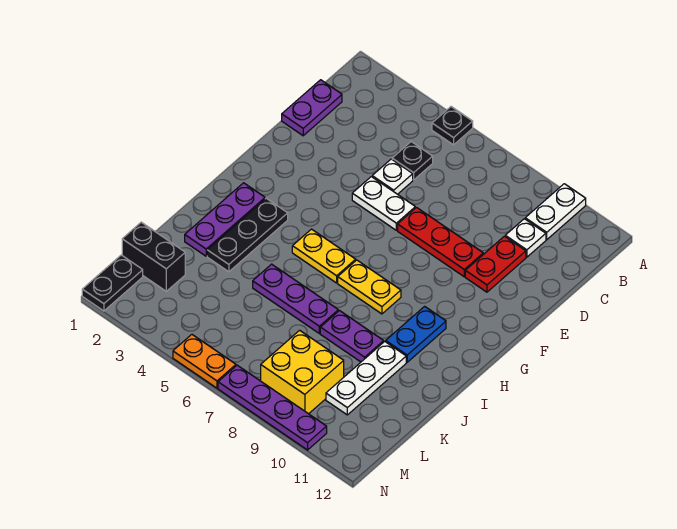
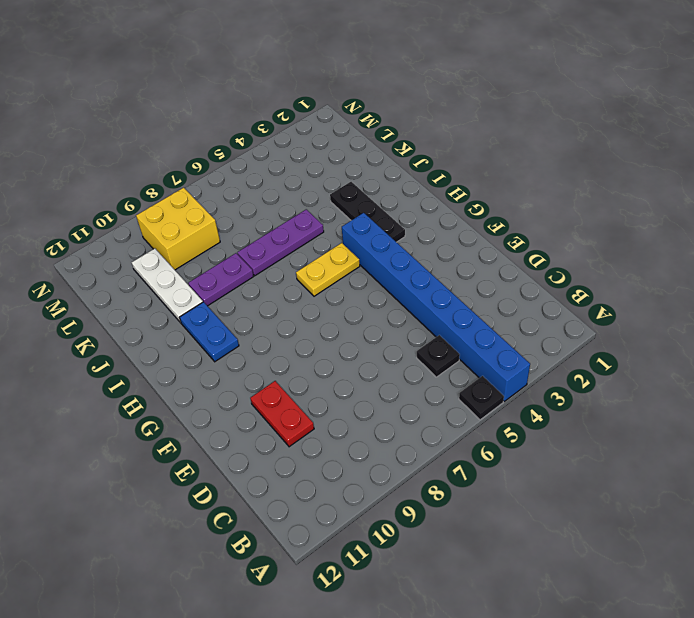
blue brick A4:H4 level 1 -> none
none -> white plate A10:B10 level 1
none -> purple plate C1:D1 level 1
none -> white plate C10 level 1

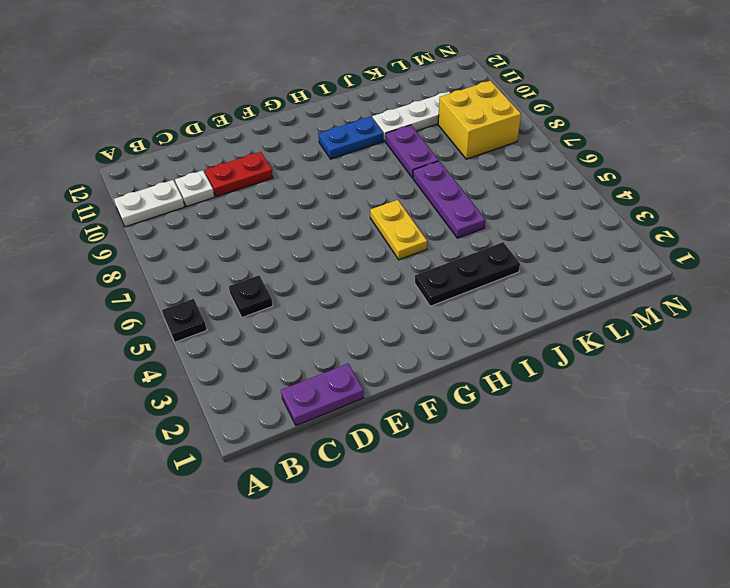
none -> white plate D5 level 1
none -> white plate E5:E6 level 1
none -> red plate E7:E9 level 1

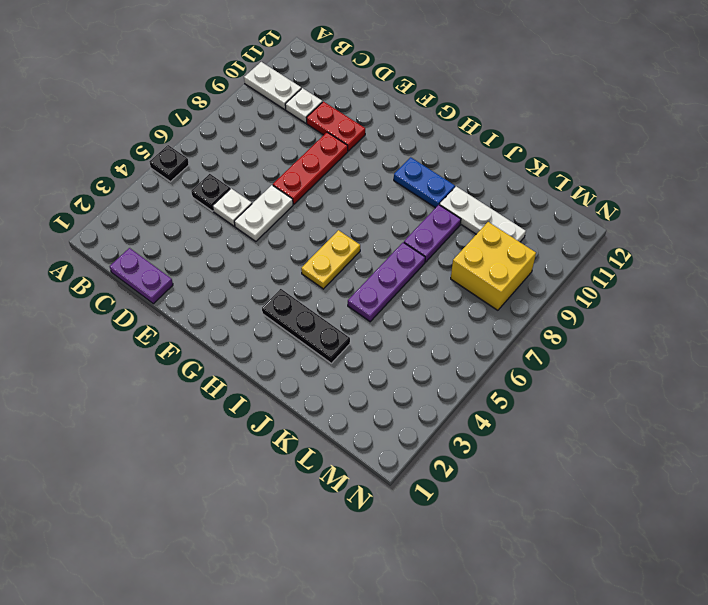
none -> purple plate H2:J2 level 1
none -> yellow plate H7:H8 level 1
none -> black brick L1:L2 level 1

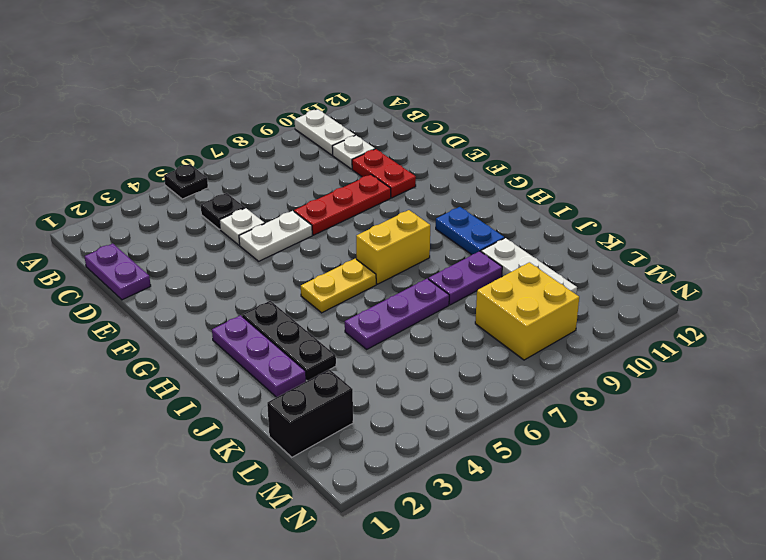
yellow brick H7:H8 level 1 -> yellow plate H7:H8 level 1
none -> black plate M1:N1 level 1
none -> orange plate N5:N6 level 1
none -> purple plate N7:N10 level 1

